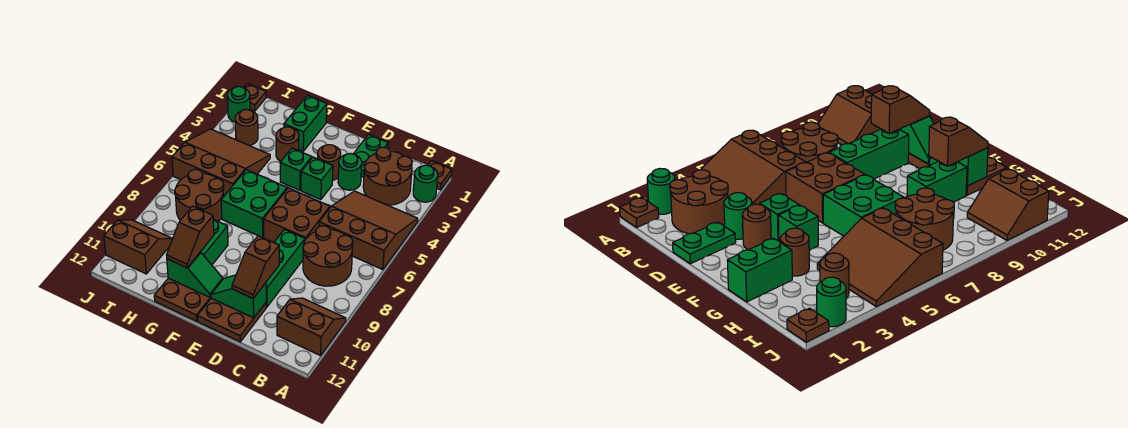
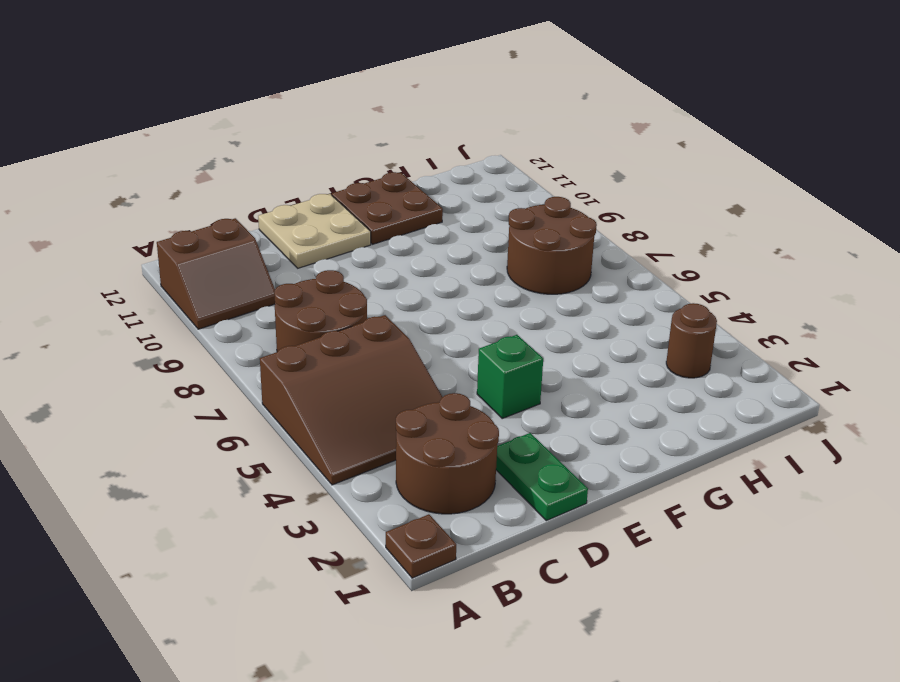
tan plate D11:E12 level 1 -> brown plate D11:E12 level 1
none -> green round brick A2 level 1
none -> green round brick D3 level 1
none -> brown brick D6:E7 level 1

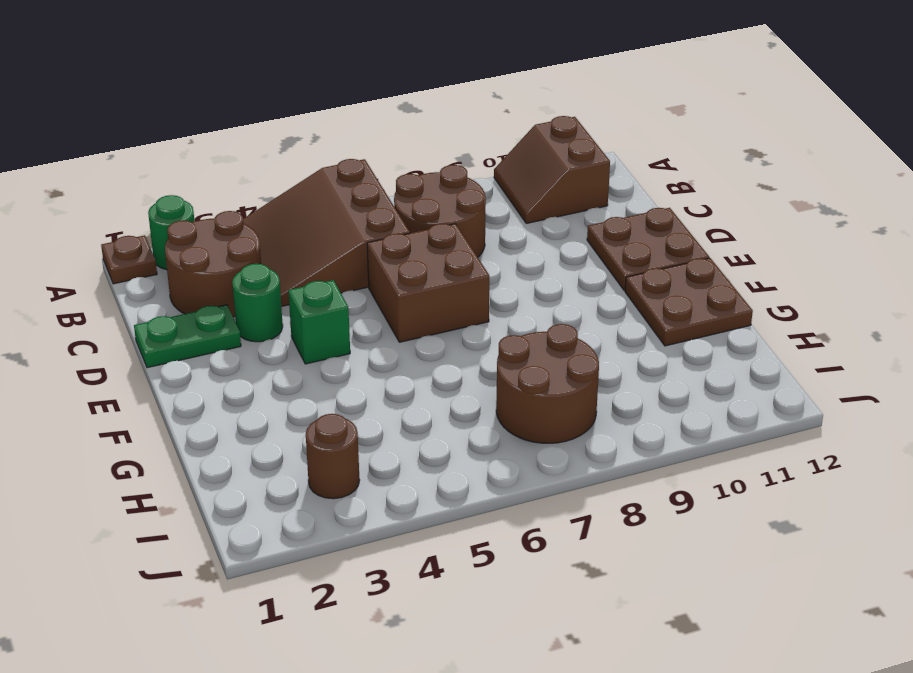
none -> green brick D8:D10 level 1
none -> brown round brick E3 level 1
none -> green brick F4 level 1

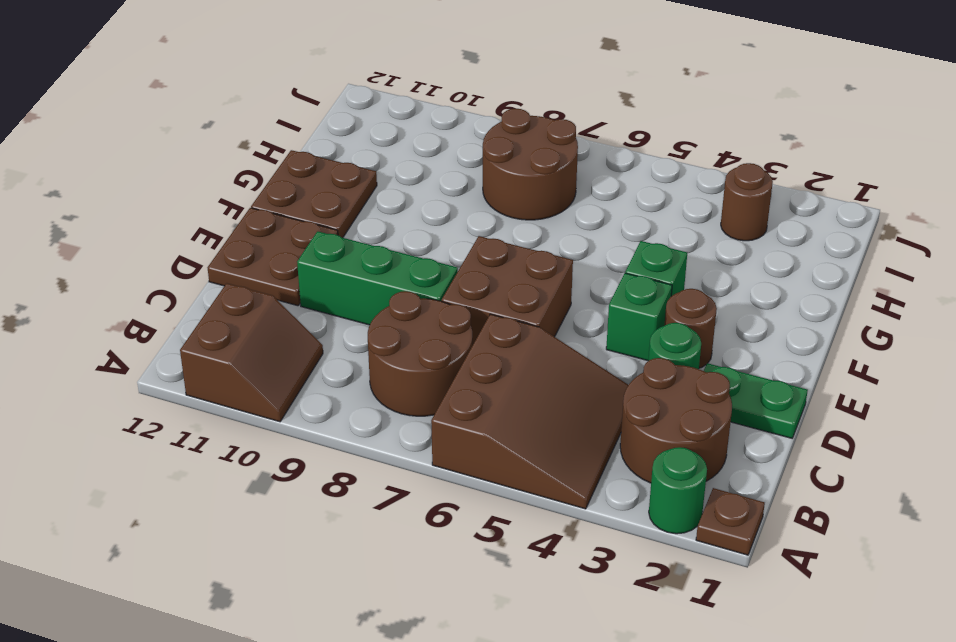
none -> green brick F6:G7 level 1
none -> green brick G1:G2 level 1
none -> brown round brick G3 level 1

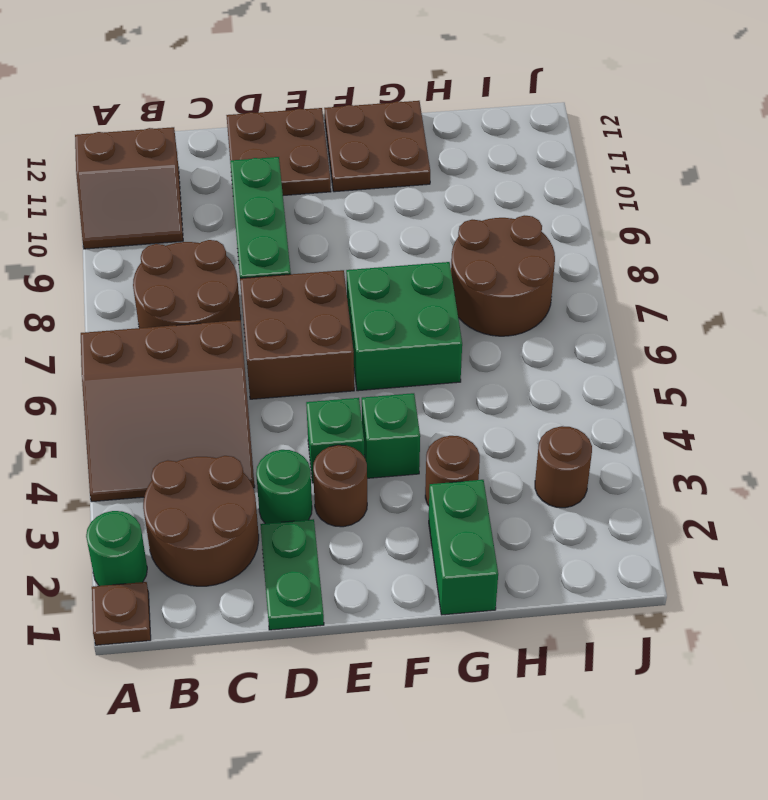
none -> green brick G9:G10 level 1
none -> brown slope H4:J6 level 1 top 6
none -> brown slope I10:J11 level 1 top 11

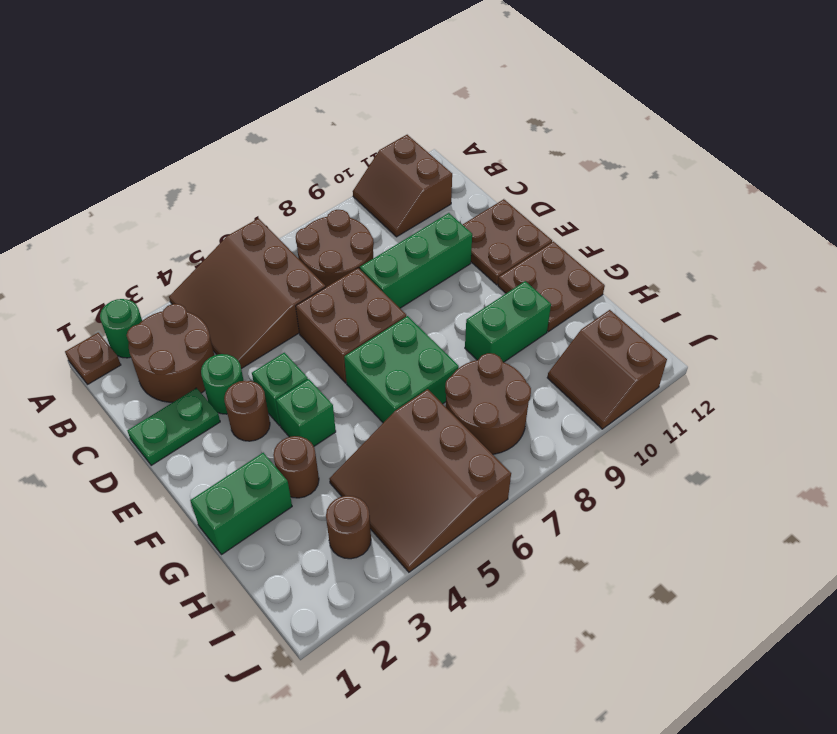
none -> brown plate J1 level 1
none -> green round brick J2 level 1
none -> green slope D11:E11 level 2 top D

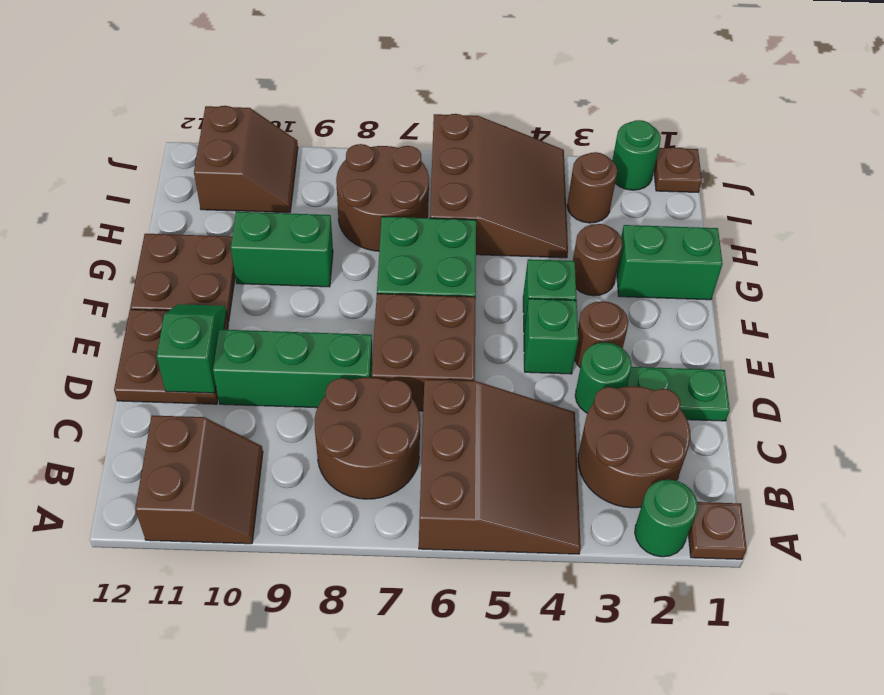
none -> green slope F11:G11 level 2 top G
none -> brown slope D10:D11 level 3 top 10
none -> brown slope G10:G11 level 3 top 10

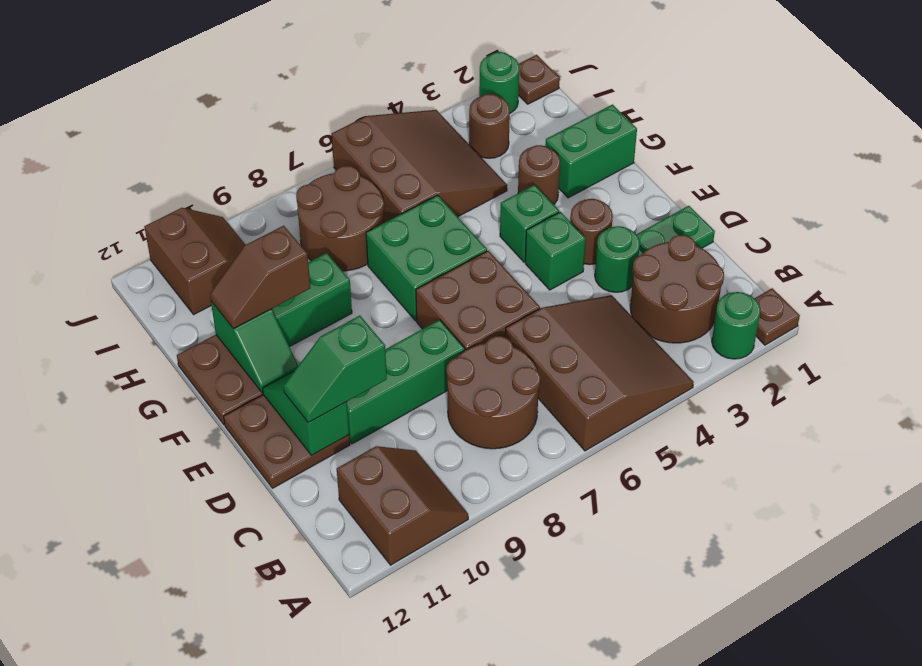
green slope D10:D11 level 3 top 10 -> brown slope D10:D11 level 3 top 10

